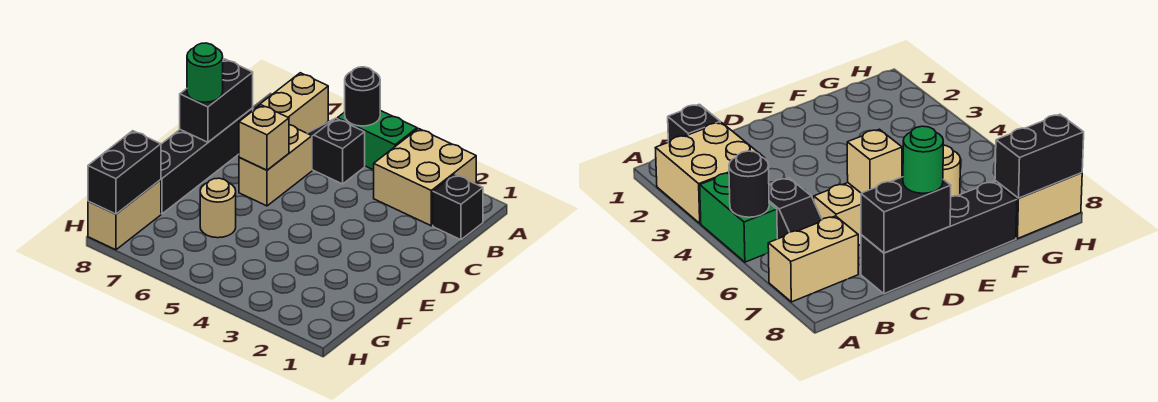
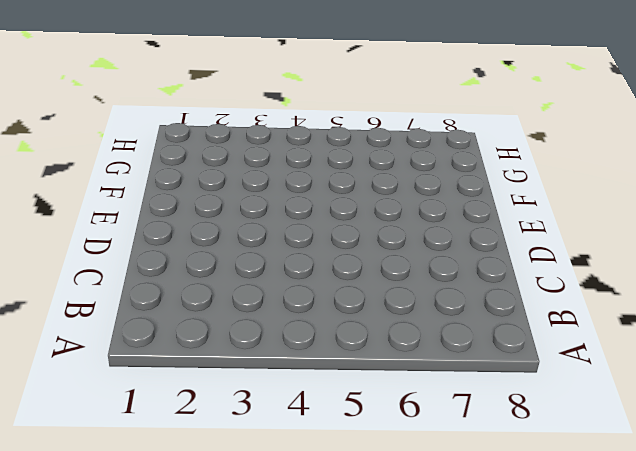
none -> tan brick A2:B3 level 1
none -> green brick A4:A5 level 1
none -> tan brick A7:B7 level 1

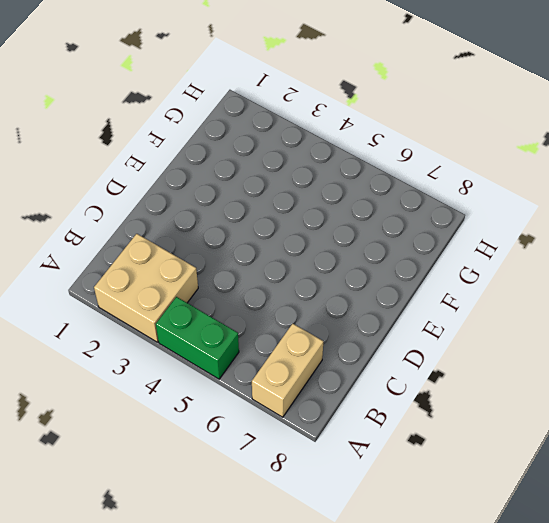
none -> black brick B1 level 1
none -> black slope B5:B6 level 1 top 5
none -> tan brick C6:D6 level 1

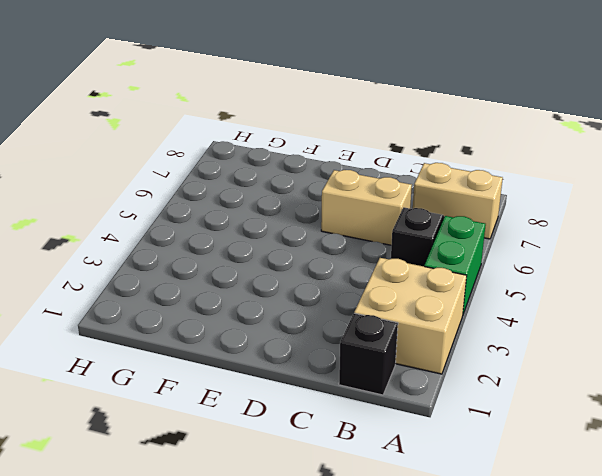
none -> black brick C8:F8 level 1
none -> tan round brick F6 level 1
none -> tan brick G8:H8 level 1

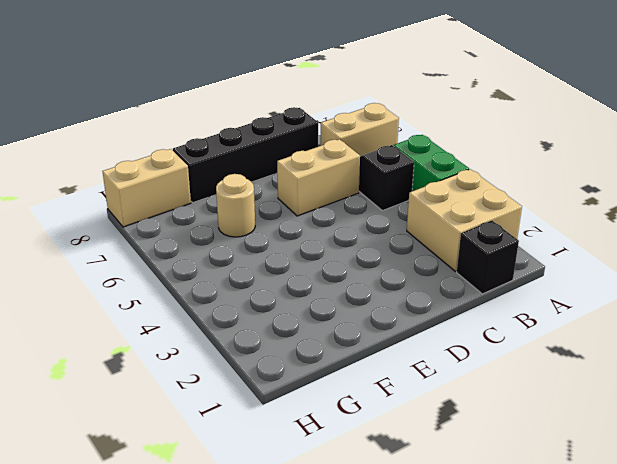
none -> black round brick A5 level 2
none -> black brick C8:D8 level 2
none -> tan brick D6 level 2

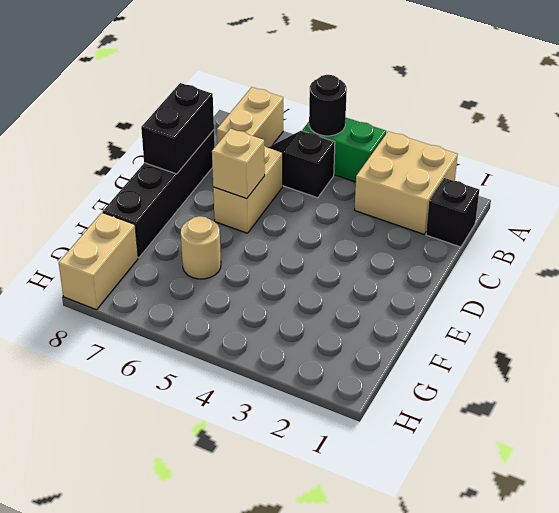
none -> black brick G8:H8 level 2
none -> green round brick D8 level 3

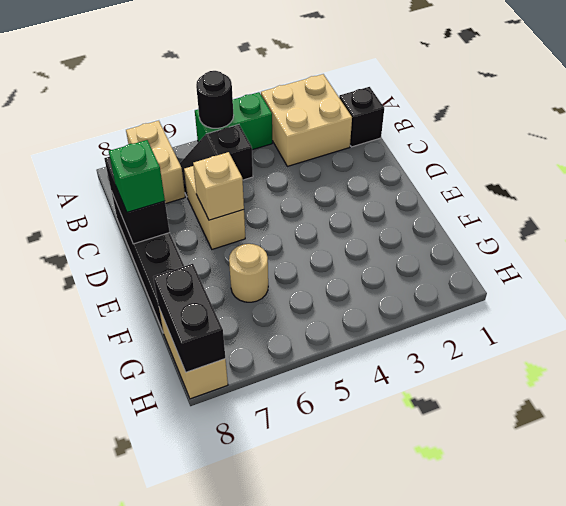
green brick D8 level 3 -> green round brick D8 level 3

